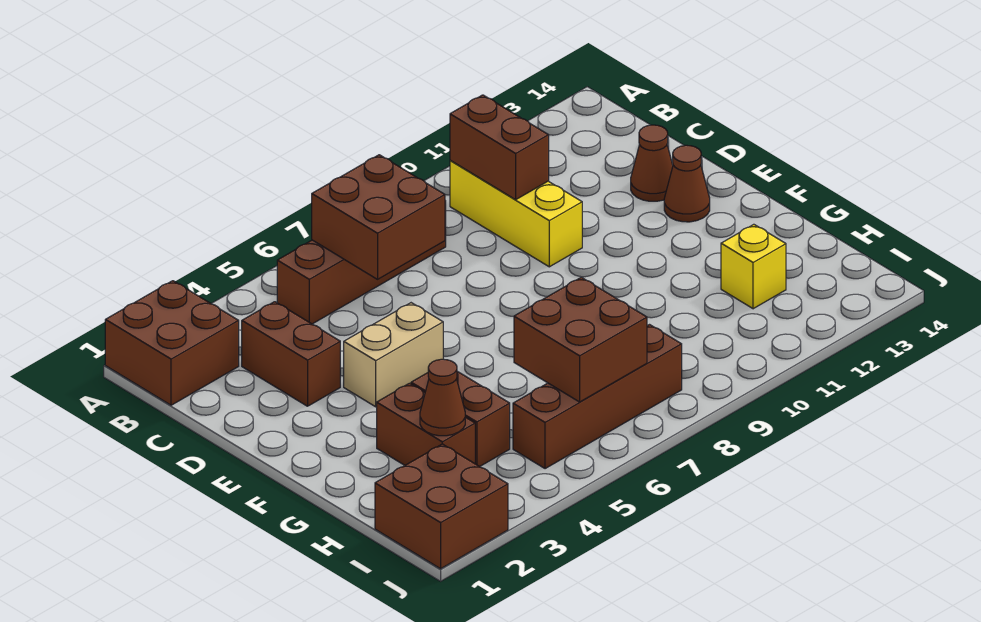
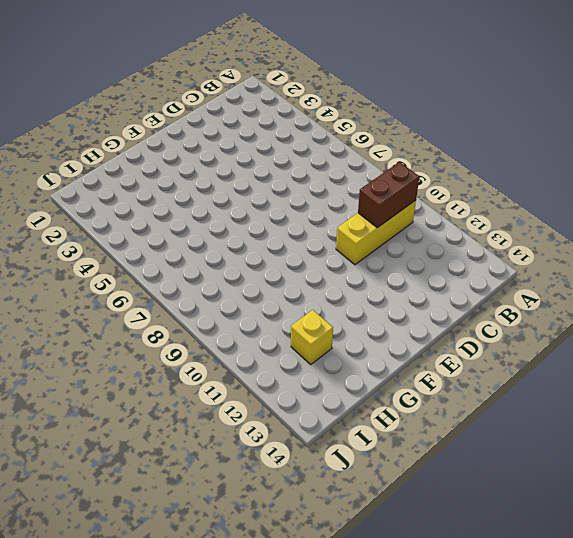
none -> brown brick A1:B2 level 1
none -> brown brick B5:B8 level 1
none -> brown brick C3:D3 level 1

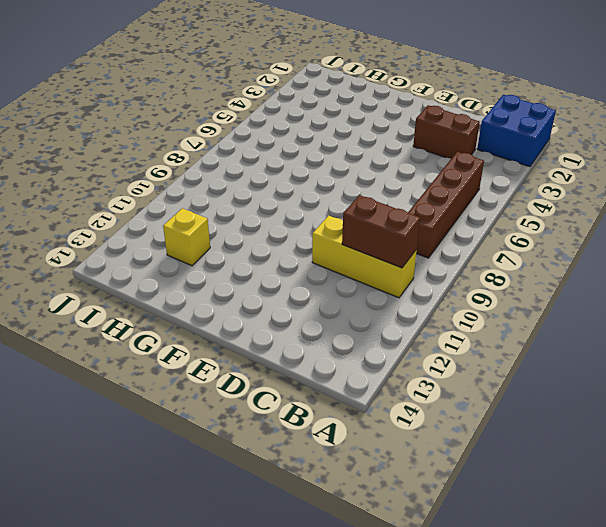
blue brick A1:B2 level 1 -> brown brick A1:B2 level 1
none -> brown cone D13 level 1
none -> tan brick E4:E5 level 1
none -> brown cone E13 level 1

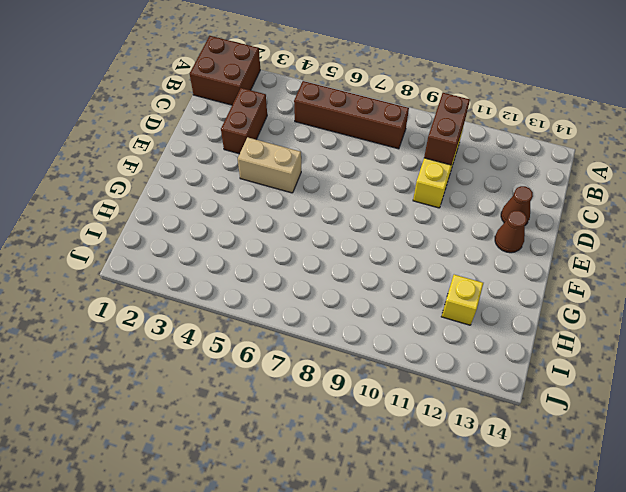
none -> brown brick G3:H3 level 1
none -> brown brick G4:H4 level 1
none -> brown brick I1:J2 level 1

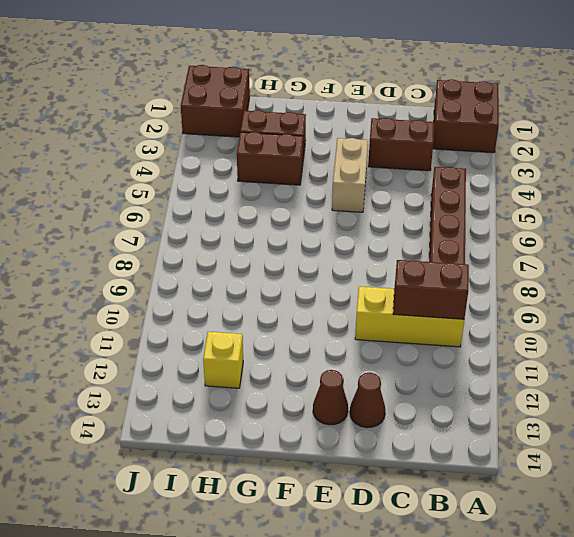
none -> brown brick I5:I8 level 1
none -> brown brick B6:C7 level 2
none -> brown cone H3 level 2

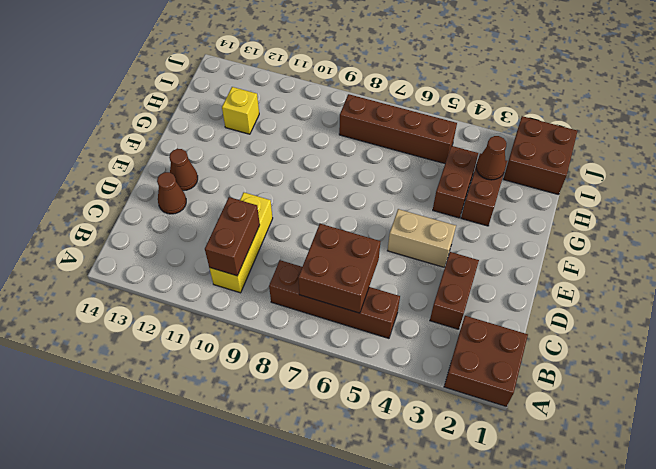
none -> brown brick H6:I7 level 2

